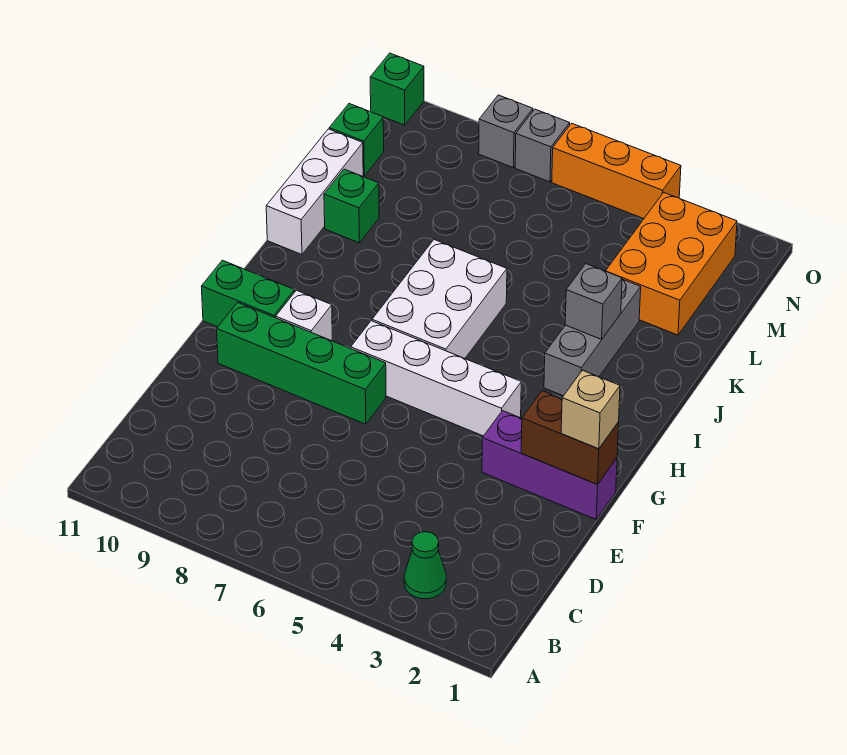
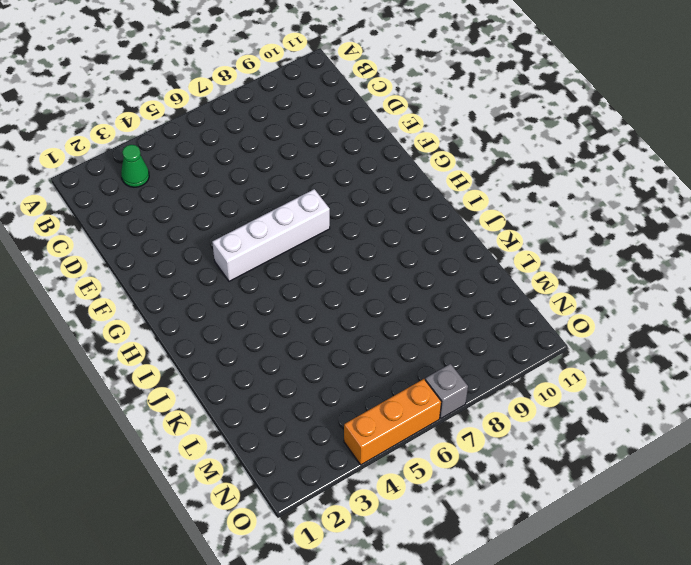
none -> purple brick F1:F3 level 1
none -> green brick F7:F10 level 1
none -> white brick G9 level 1

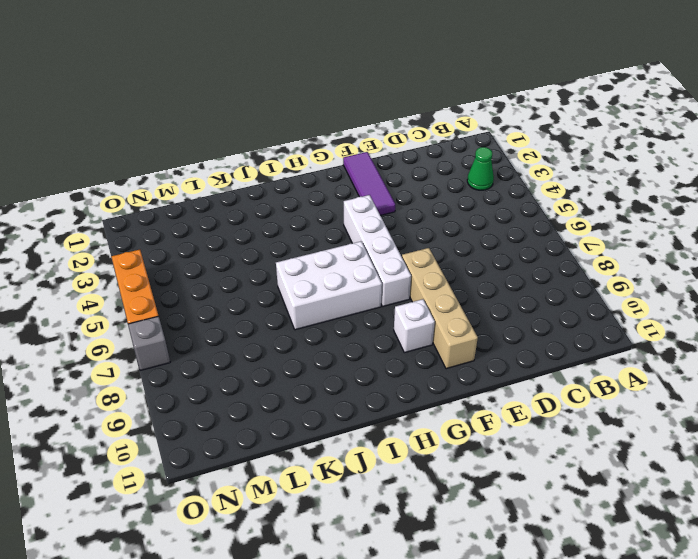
purple tile F1:F3 level 1 -> purple brick F1:F3 level 1
tan brick F7:F10 level 1 -> green brick F7:F10 level 1
none -> green brick G10:G11 level 1
none -> grey brick I3:K3 level 1
none -> white brick J11:L11 level 1

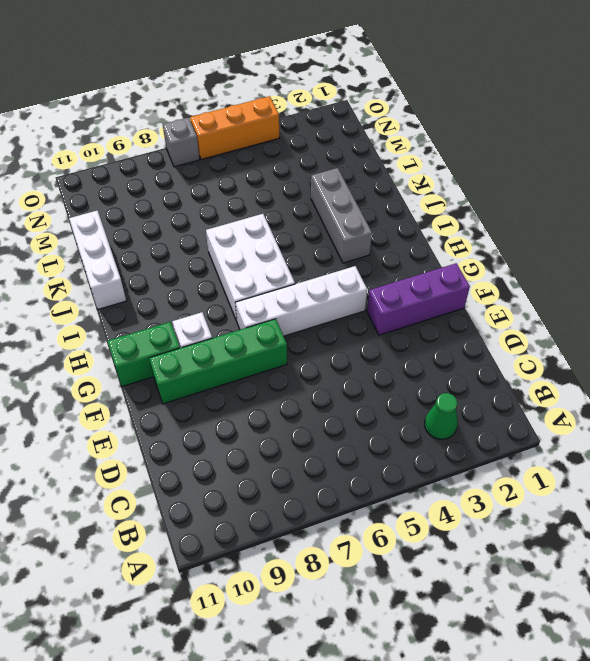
none -> green brick K10 level 1
none -> orange brick L2:N3 level 1
none -> green brick M11 level 1

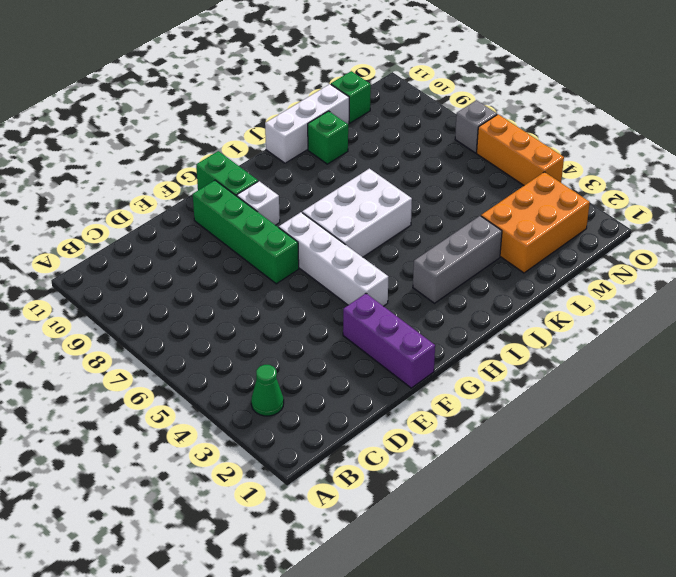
none -> grey brick O8 level 1
none -> green brick O11 level 1
none -> brown brick F1:F2 level 2

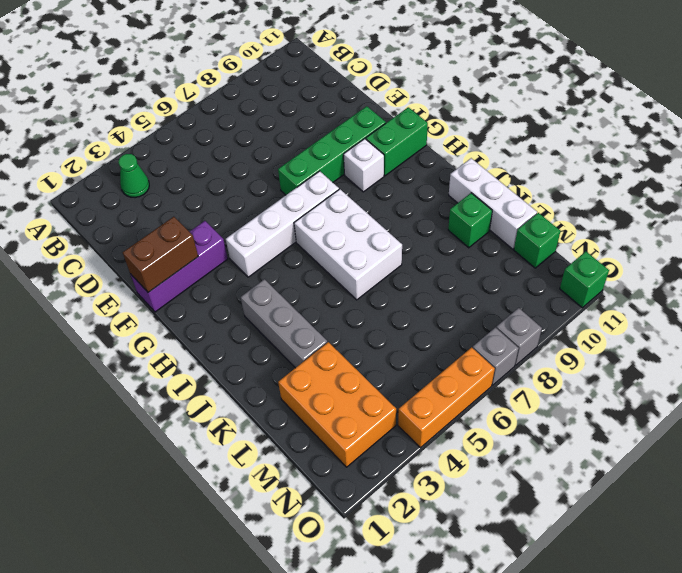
none -> grey brick J3 level 2
none -> tan brick F1 level 3

